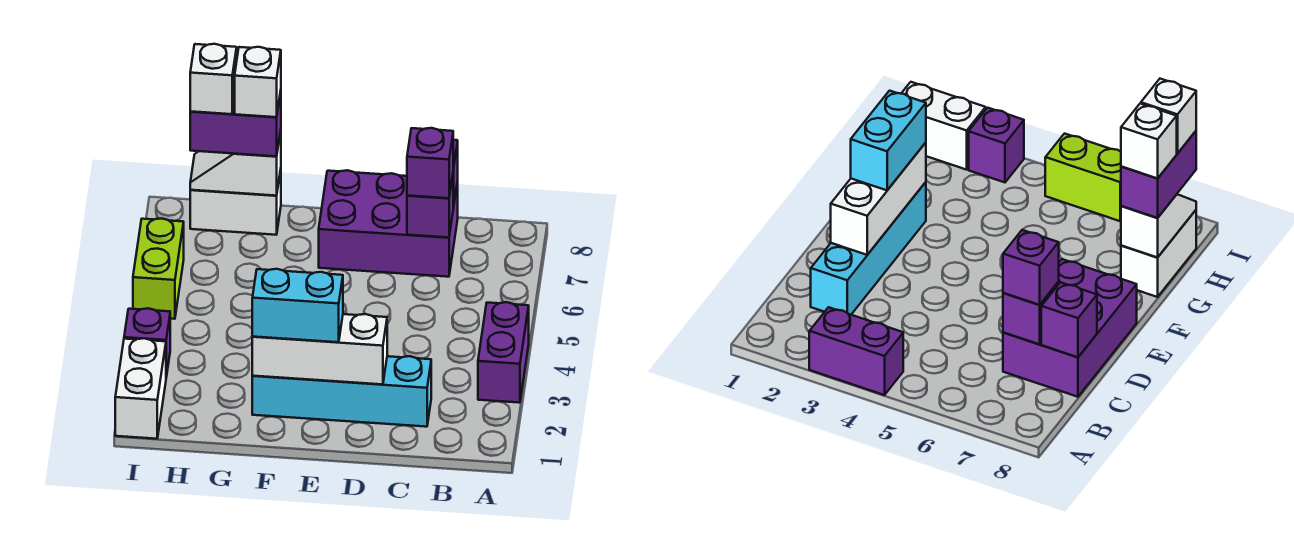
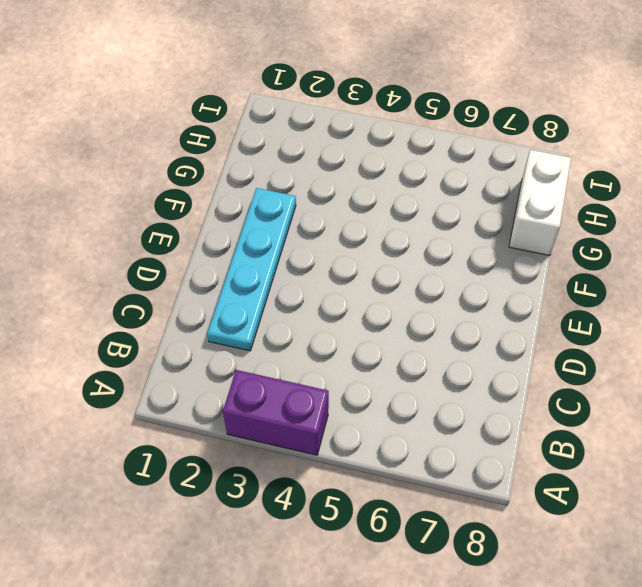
cyan plate C2:F2 level 1 -> cyan brick C2:F2 level 1
none -> purple brick C7:E8 level 1
none -> white brick I1:I2 level 1
none -> purple brick I3 level 1

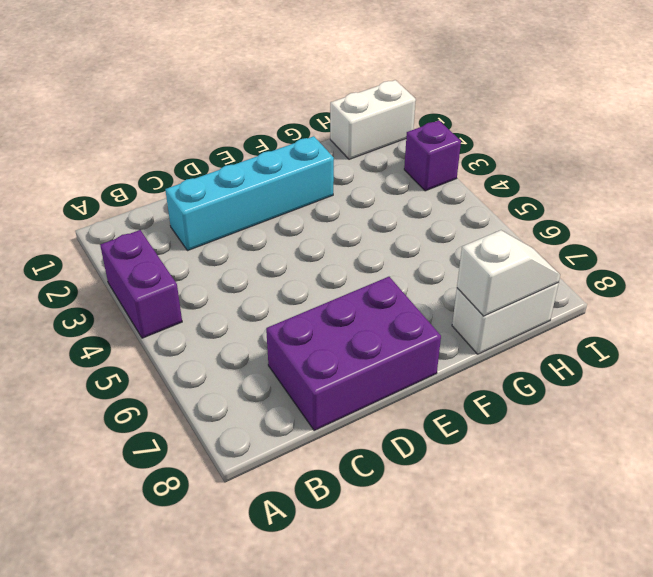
white brick H1:I1 level 1 -> white brick I1:I2 level 1
none -> lime brick I5:I6 level 1
none -> purple brick C7 level 2
none -> purple brick C8 level 2

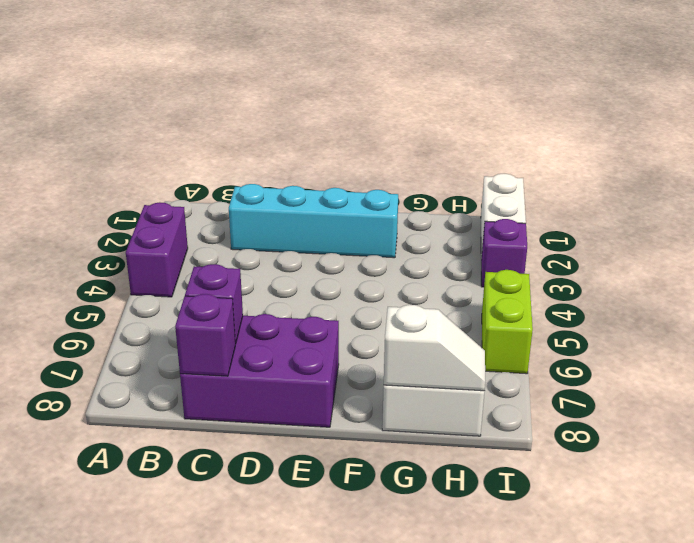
none -> white brick D2:F2 level 2
none -> purple brick C7 level 3
none -> cyan brick E2:F2 level 3

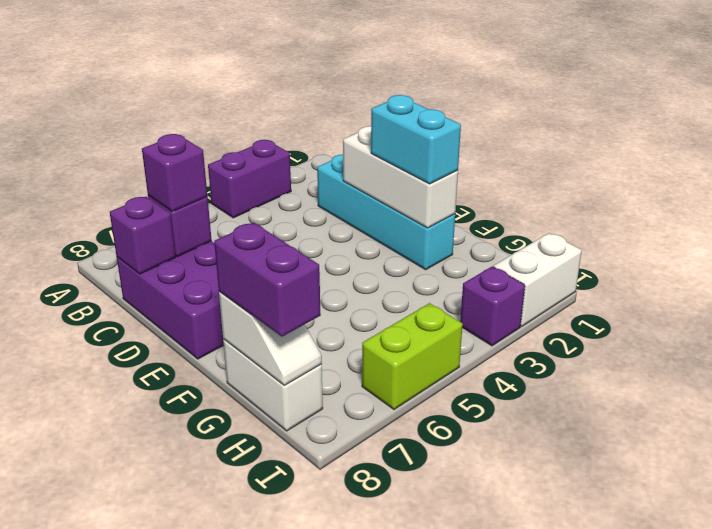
none -> white brick G8 level 4
none -> white brick H8 level 4

